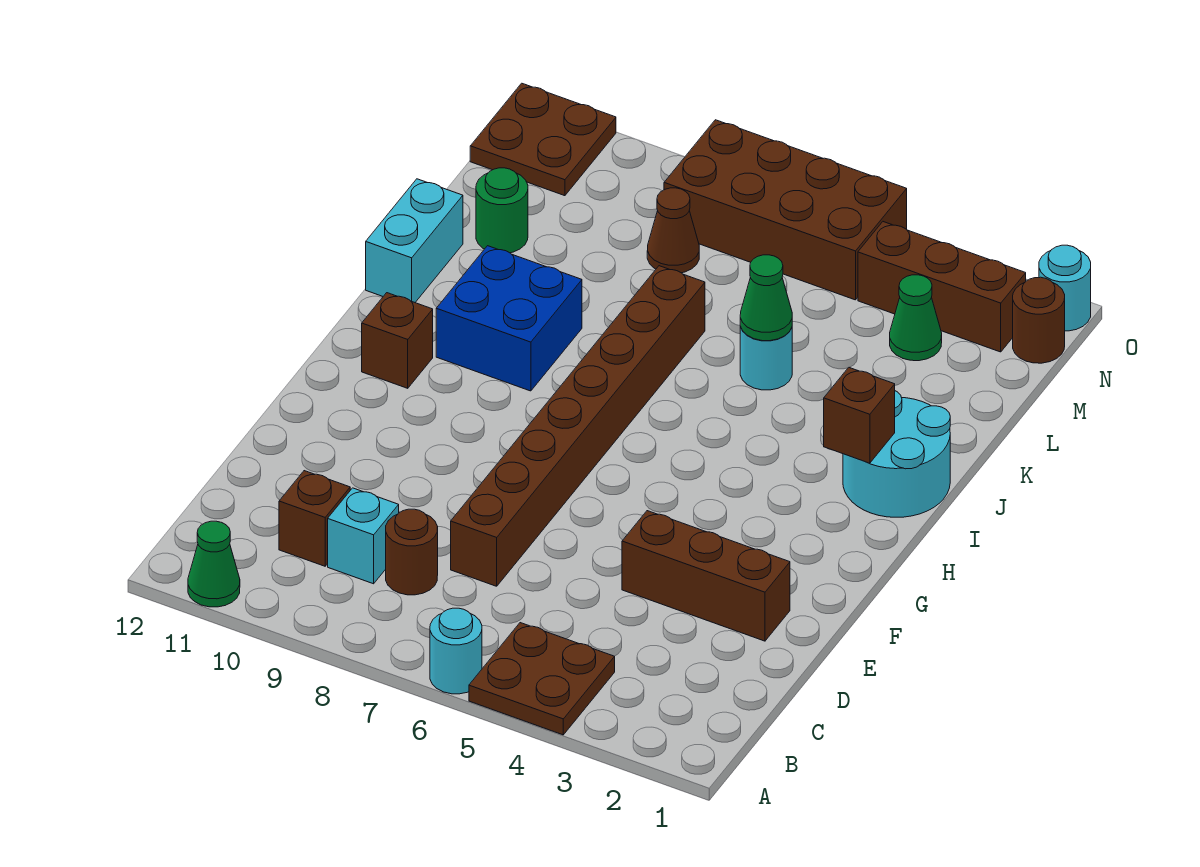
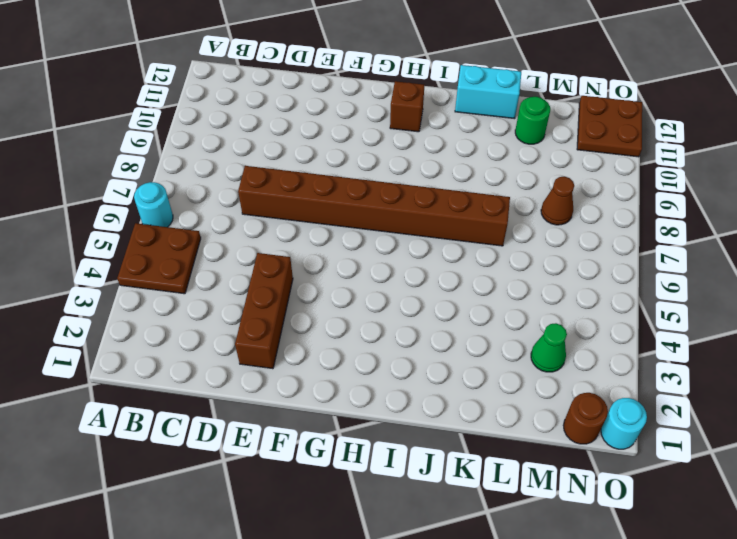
none -> green cone A11 level 1
none -> brown round brick C8 level 1
none -> cyan brick C9 level 1

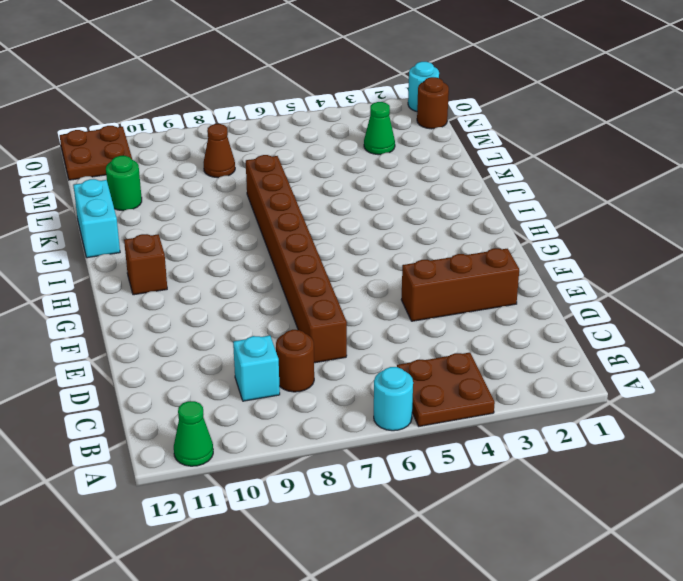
none -> brown brick C10 level 1
none -> cyan round brick I1:J2 level 1
none -> blue brick I9:J10 level 1

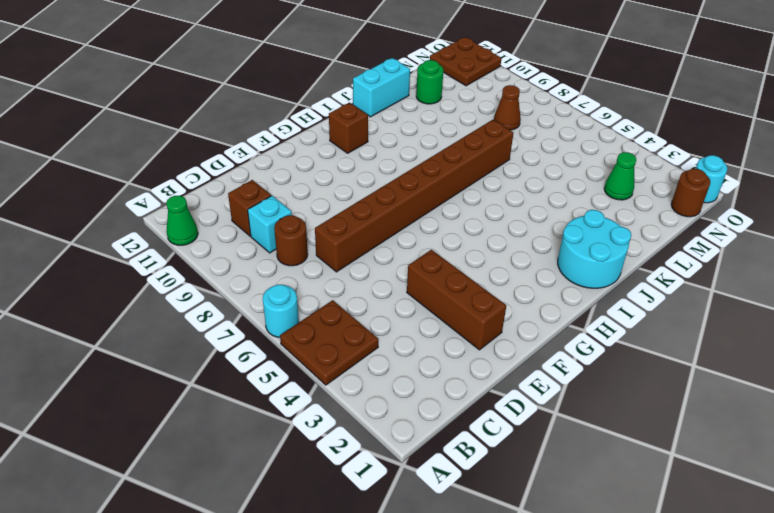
none -> blue brick I9:J10 level 1
none -> cyan round brick K5 level 1
none -> brown brick N2:N4 level 1

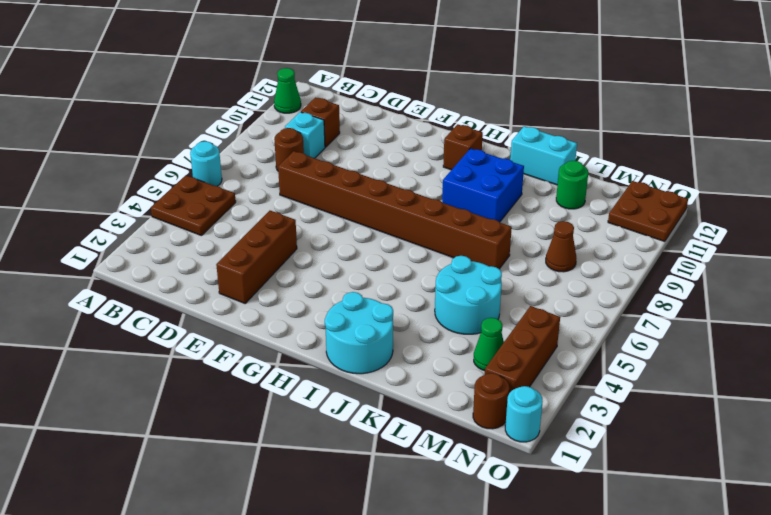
cyan round brick K4:L5 level 1 -> cyan round brick K5 level 1
none -> brown brick N5:O8 level 1
none -> brown brick I2 level 2
none -> green cone K5 level 2

